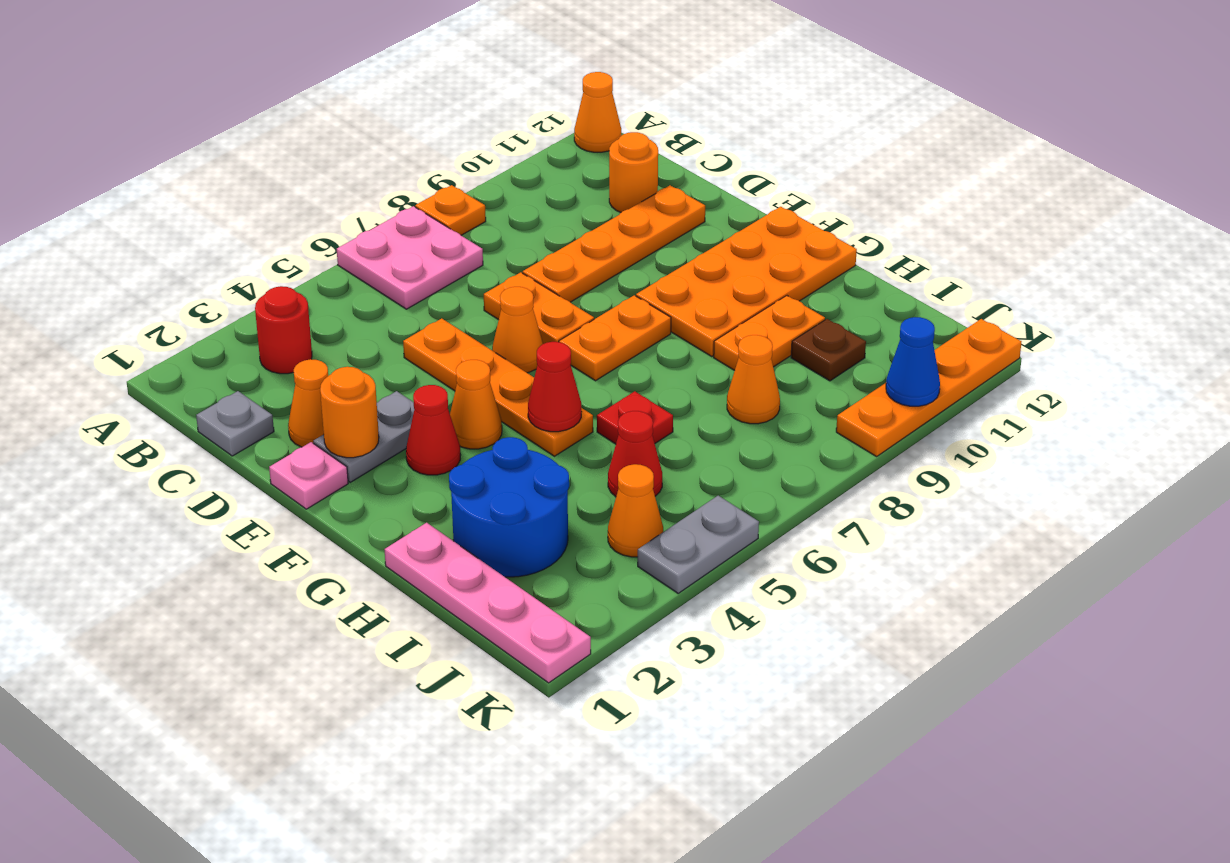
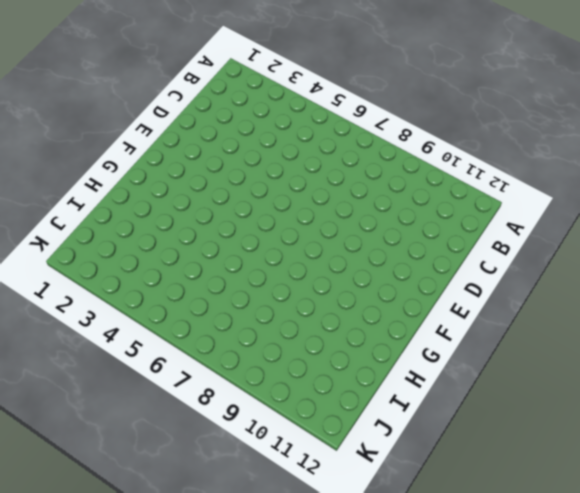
none -> pink plate A6:B7 level 1
none -> orange plate A8 level 1
none -> orange cone A12 level 1
none -> red round brick B3 level 1

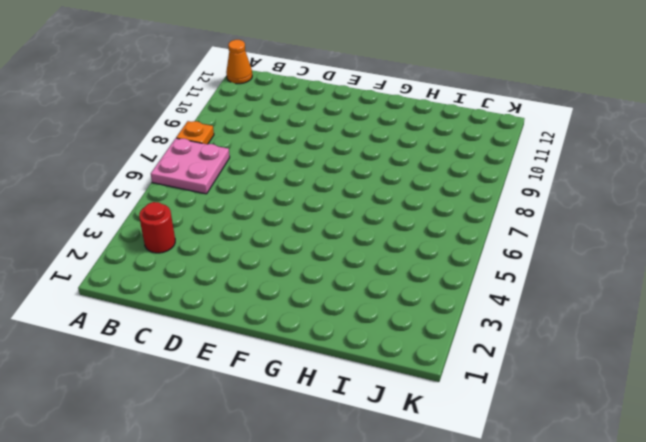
none -> grey plate C1 level 1
none -> orange round brick C11 level 1
none -> orange cone D2 level 1
none -> orange plate D5:G5 level 1

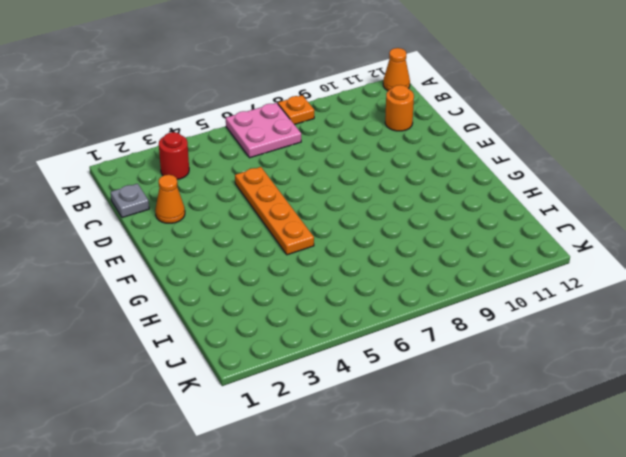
none -> orange plate D7:E7 level 1
none -> orange plate D8:D11 level 1
none -> pink plate E1 level 1
none -> grey plate E2:E3 level 1

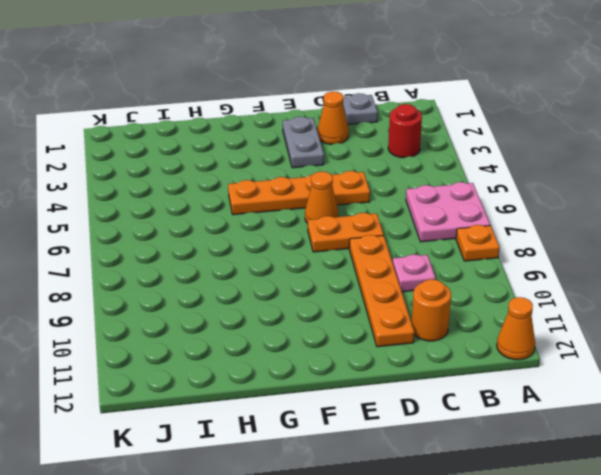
pink plate C9 level 1 -> pink plate E1 level 1
none -> red cone F3 level 1
none -> orange cone F4 level 1
none -> orange plate F7:F8 level 1
none -> orange plate F9:G12 level 1

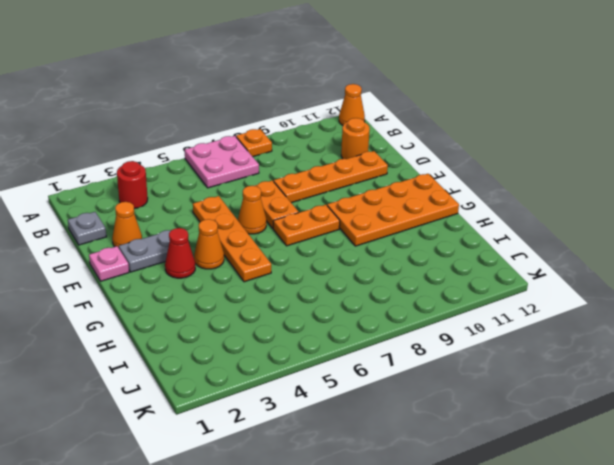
none -> pink plate H1:K1 level 1
none -> blue round brick H2:I3 level 1
none -> red plate H6 level 1
none -> orange plate H9:H10 level 1

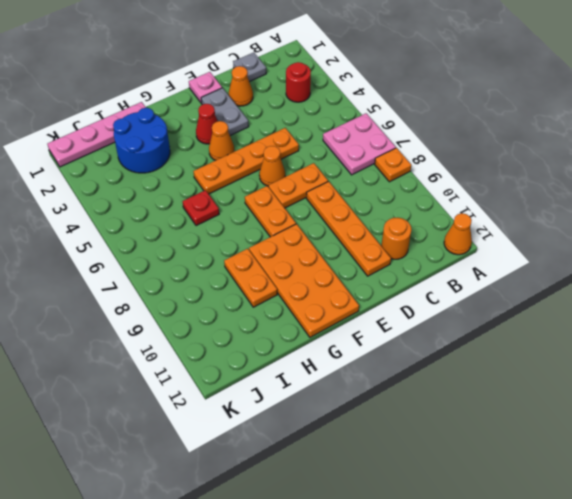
none -> red cone I5 level 1
none -> orange cone I8 level 1
none -> brown plate I10 level 1
none -> orange cone J4 level 1

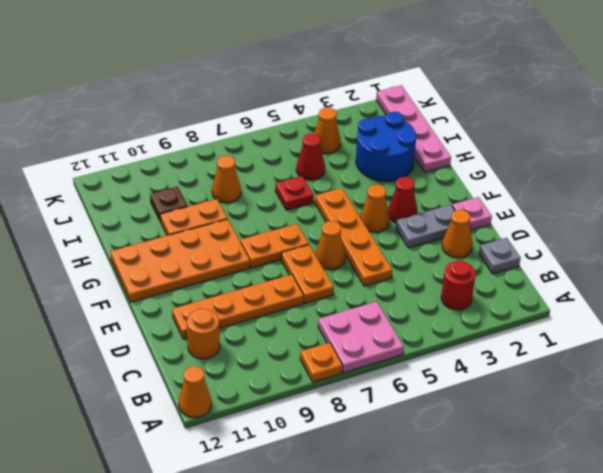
none -> grey plate K4:K5 level 1
none -> orange plate K9:K12 level 1
none -> orange round brick E2 level 2
none -> red cone G5 level 2

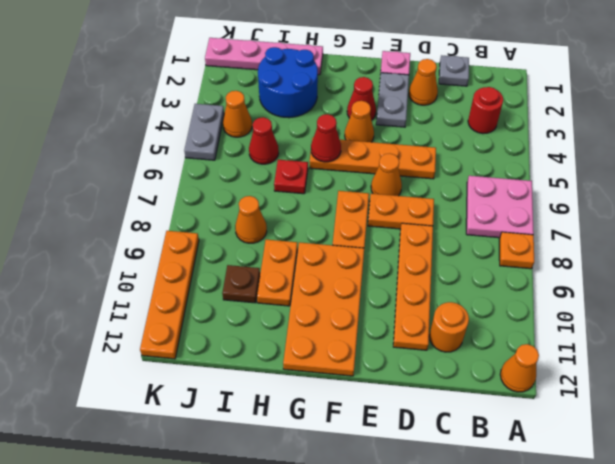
none -> orange round brick E2 level 2
none -> blue cone K10 level 2

